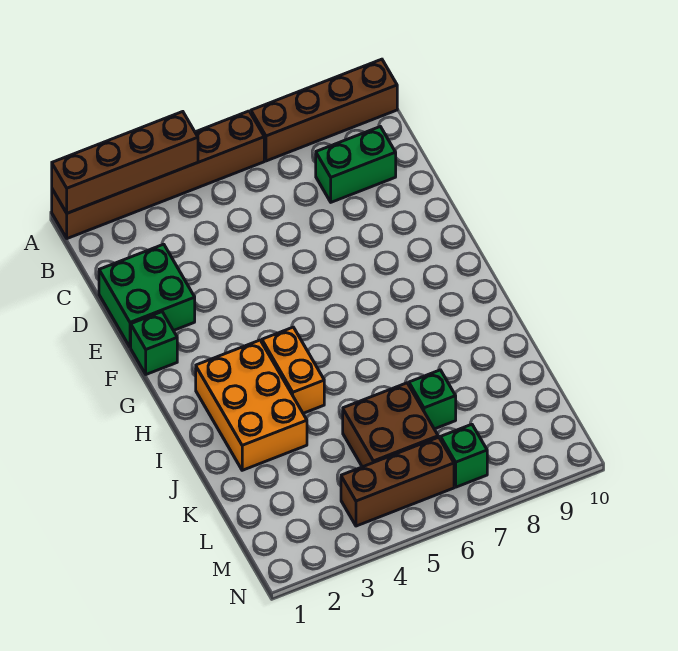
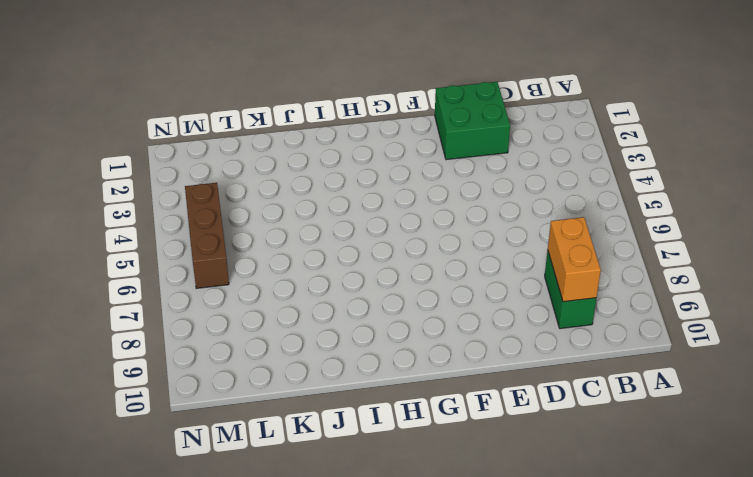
orange brick C8:C9 level 2 -> orange brick H4:I4 level 1
none -> brown brick A1:A6 level 1
none -> brown brick A7:A10 level 1
none -> green brick F1 level 1

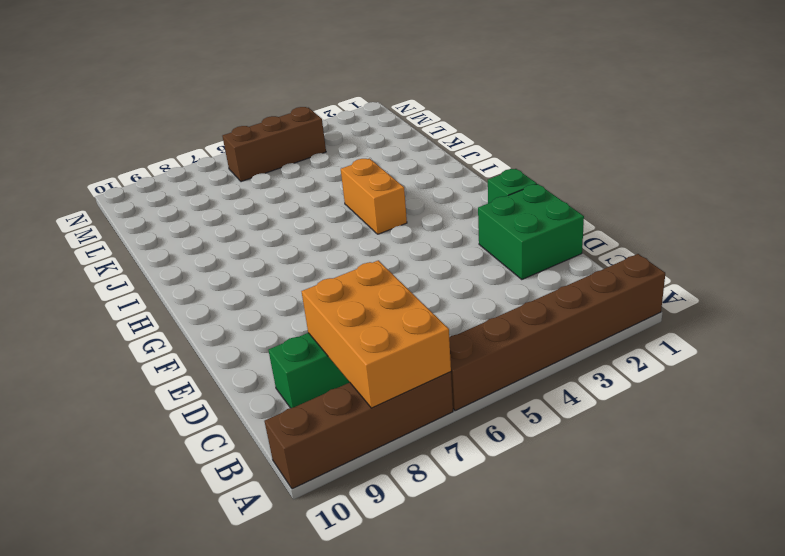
orange brick A7:C8 level 2 -> orange brick H2:J3 level 1
none -> brown brick K5:L6 level 1
none -> green brick K7 level 1
none -> green brick M7 level 1

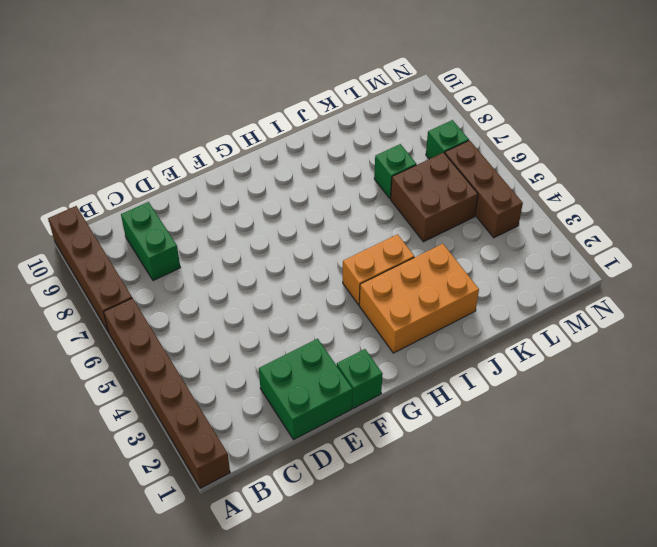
none -> brown brick A1:A4 level 2

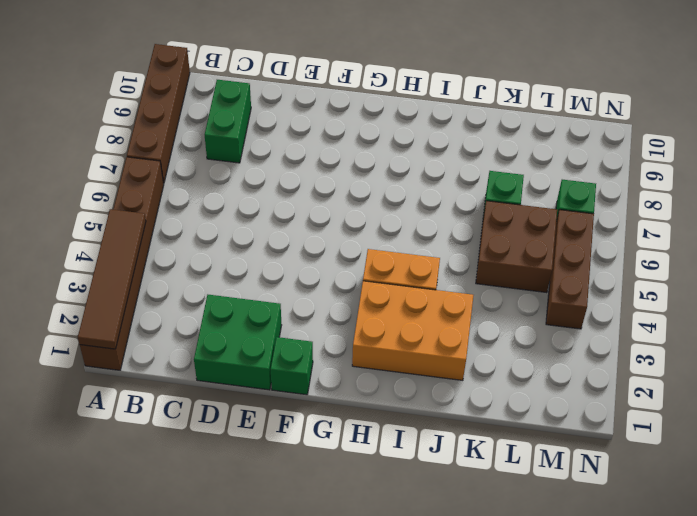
brown tile A1:A4 level 2 -> brown brick A1:A4 level 2

